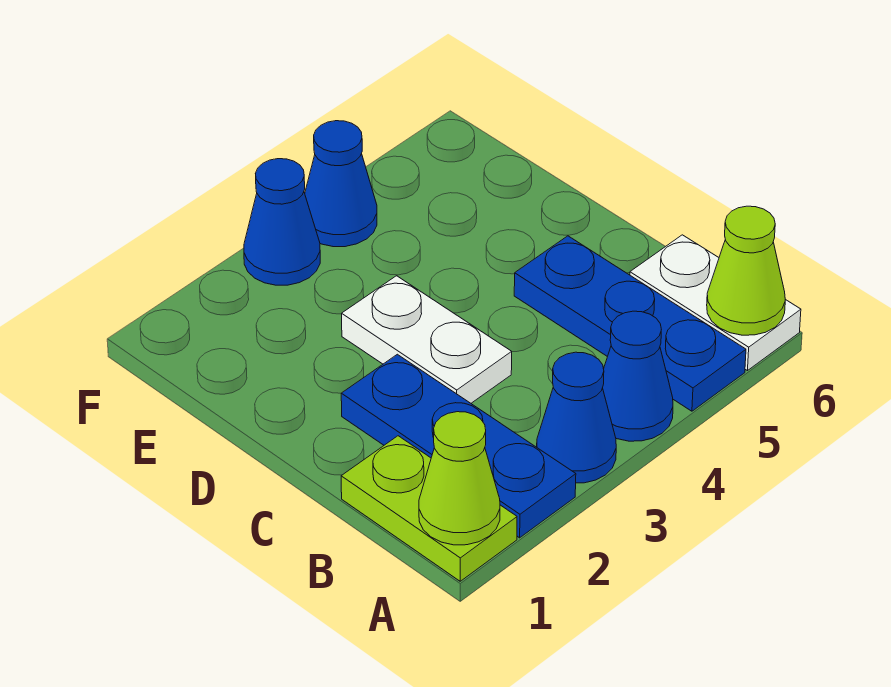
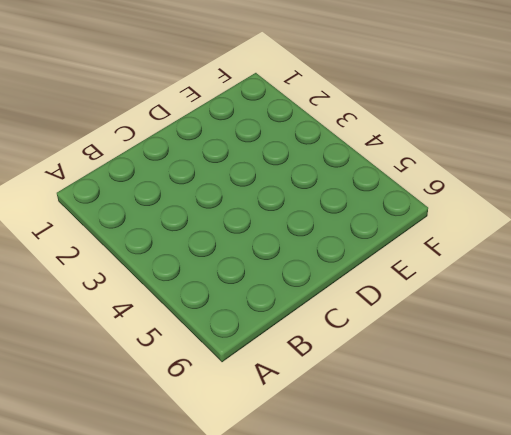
none -> lime plate A1:B1 level 1
none -> blue plate A2:C2 level 1

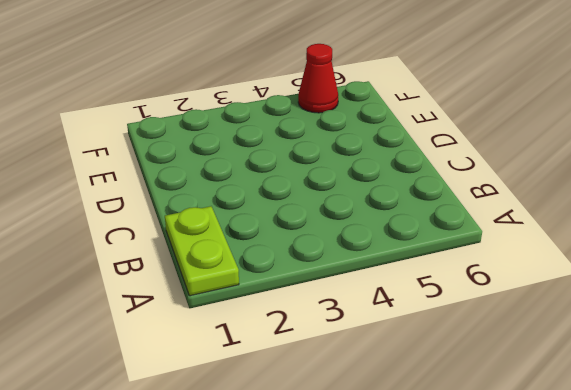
red cone F5 level 1 -> none
none -> blue plate A2:C2 level 1
none -> blue cone A3 level 1

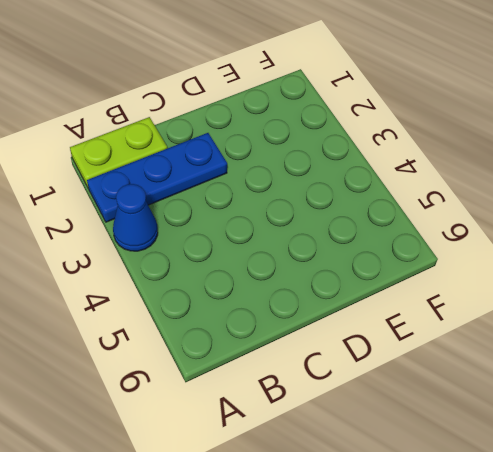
none -> blue cone A4 level 1
none -> blue plate A5:C5 level 1

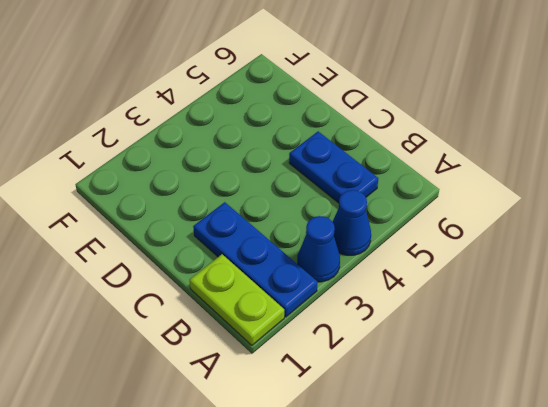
blue plate B5:C5 level 1 -> blue plate A5:C5 level 1
none -> white plate A6:B6 level 1
none -> white plate C3:D3 level 1

